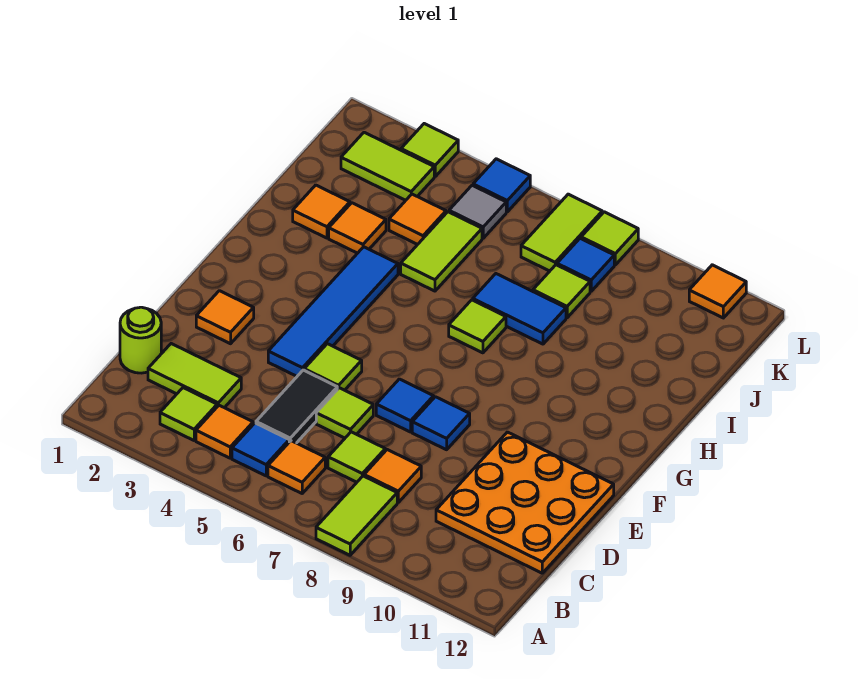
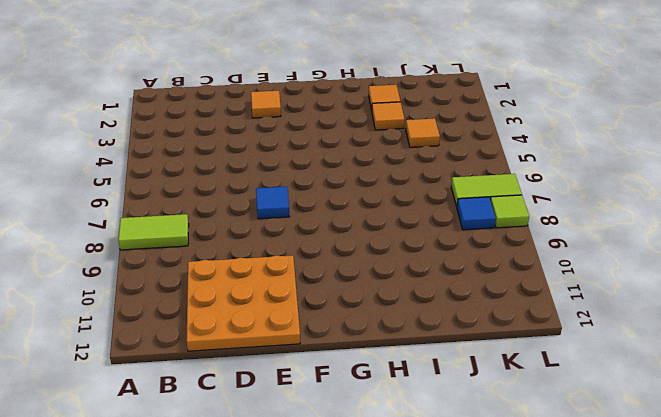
none -> lime tile B3 level 1
none -> orange tile B4 level 1
none -> blue tile B5 level 1
none -> orange tile B6 level 1

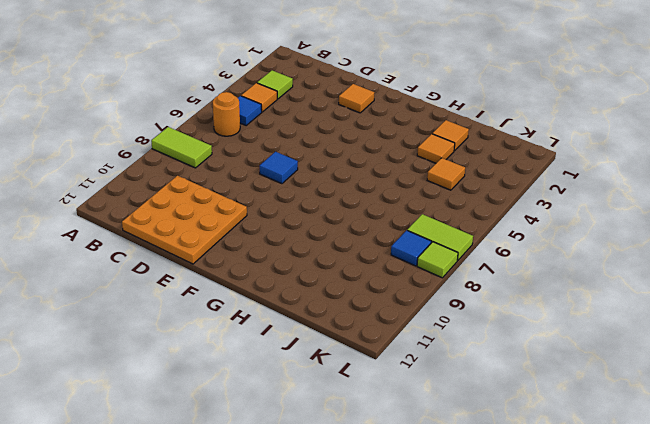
orange round brick B6 level 1 -> orange tile B6 level 1
none -> lime round brick C1 level 1
none -> lime tile C2:C3 level 1
none -> black tile C5:D5 level 1
none -> lime tile C7 level 1

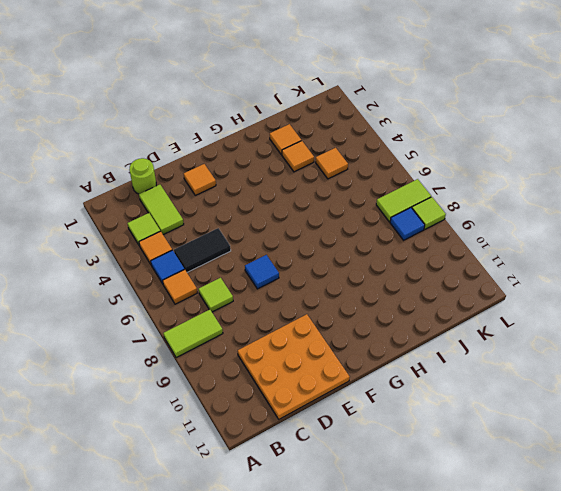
none -> orange tile C8 level 1
none -> lime tile D6 level 1
none -> blue tile E4:H4 level 1
none -> lime tile E5 level 1

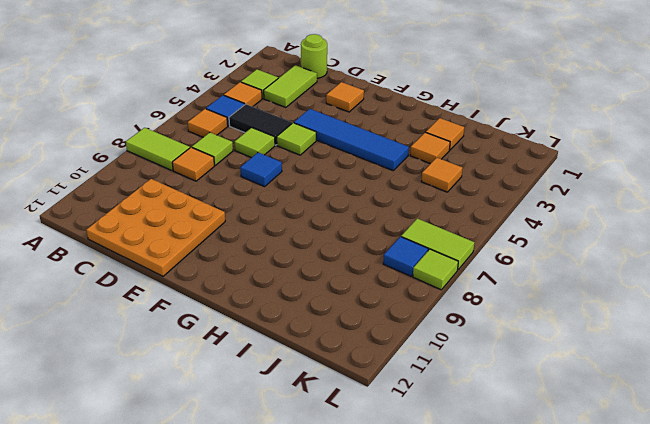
none -> blue tile E8 level 1
none -> lime tile H7 level 1
none -> lime tile I5:J5 level 1
none -> blue tile I7:I8 level 1

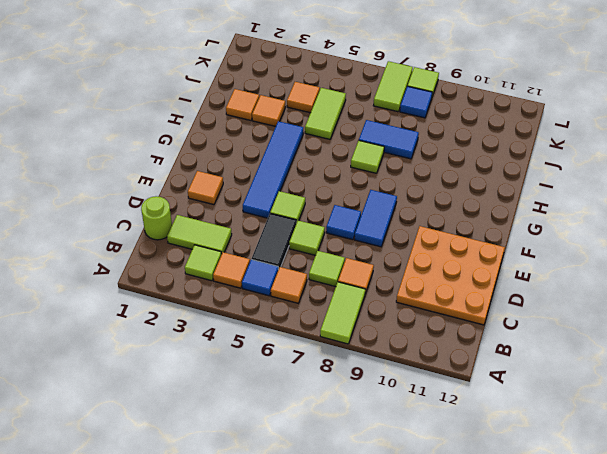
blue tile E8:F8 level 1 -> blue tile E8 level 1
none -> lime tile J8 level 1
none -> lime tile K2:K3 level 1
none -> grey tile K5 level 1
none -> lime tile L3 level 1

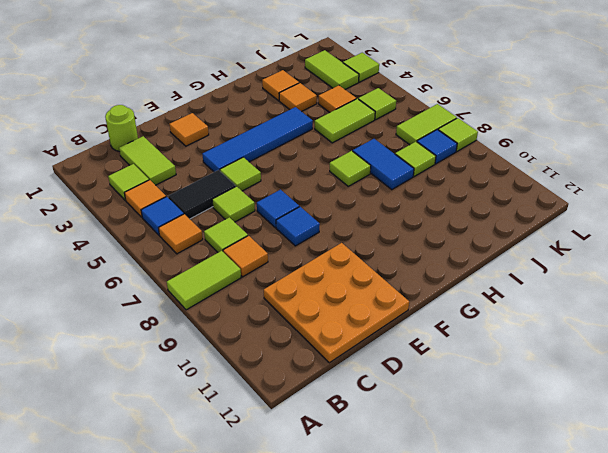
lime tile K5 level 1 -> grey tile K5 level 1
none -> blue tile L5 level 1
none -> orange tile L11 level 1

